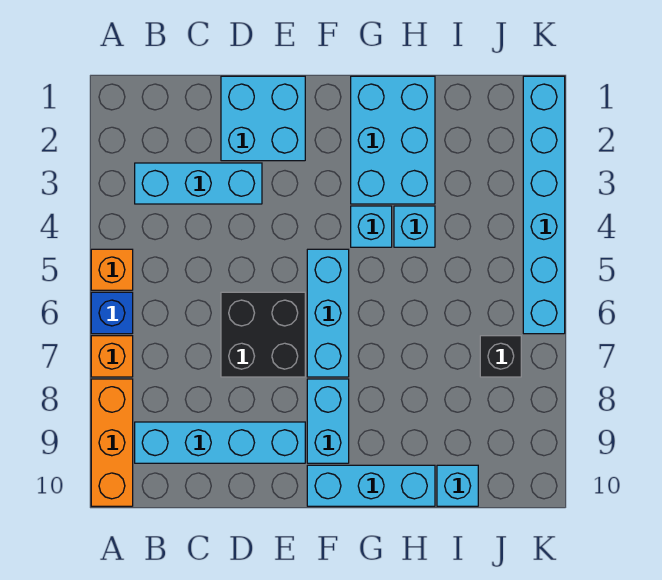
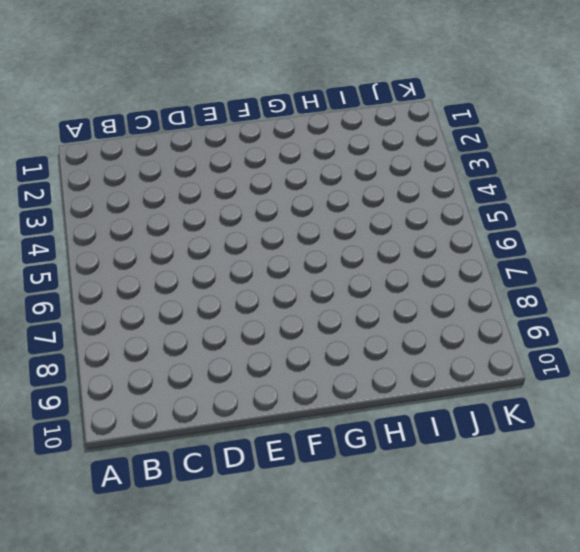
none -> orange brick A5 level 1
none -> blue brick A6 level 1
none -> orange brick A7 level 1

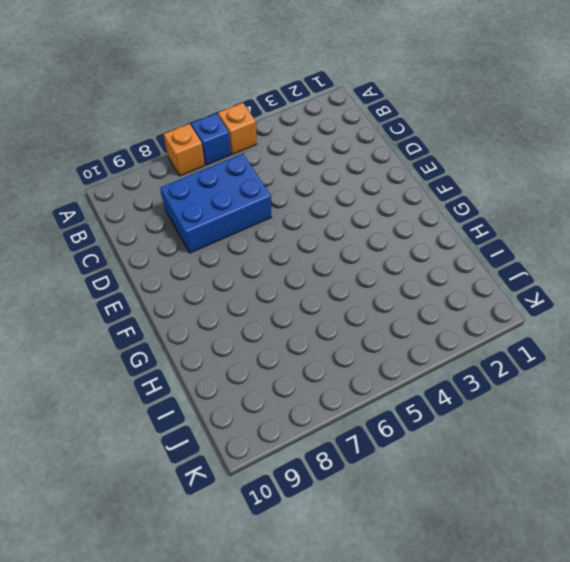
blue brick C6:D8 level 1 -> black brick D6:E7 level 1
none -> orange brick A8:A10 level 1
none -> cyan brick B3:D3 level 1
none -> cyan brick B9:E9 level 1

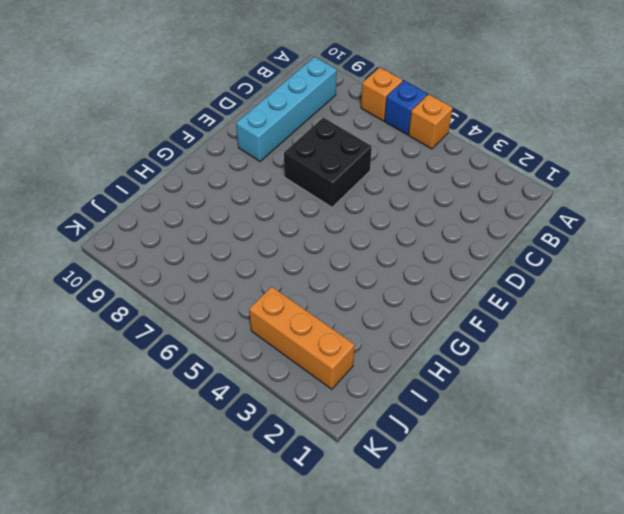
orange brick J2:J4 level 1 -> orange brick A8:A10 level 1
none -> cyan brick B3:D3 level 1
none -> cyan brick D1:E2 level 1
none -> cyan brick F5:F7 level 1

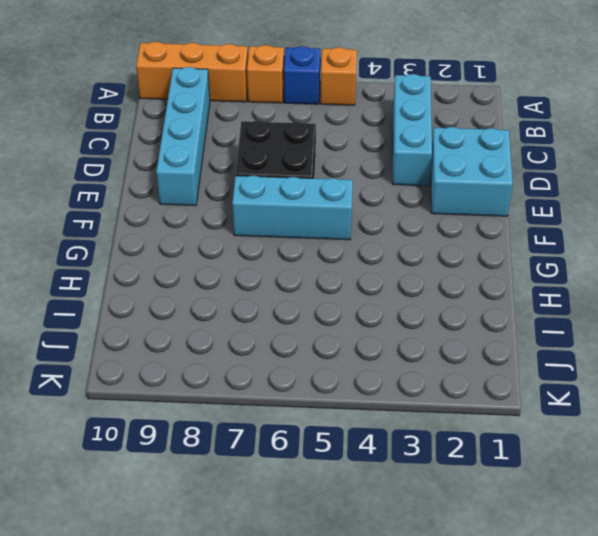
none -> cyan brick F8:F9 level 1
none -> cyan brick F10:H10 level 1
none -> cyan brick G1:H3 level 1

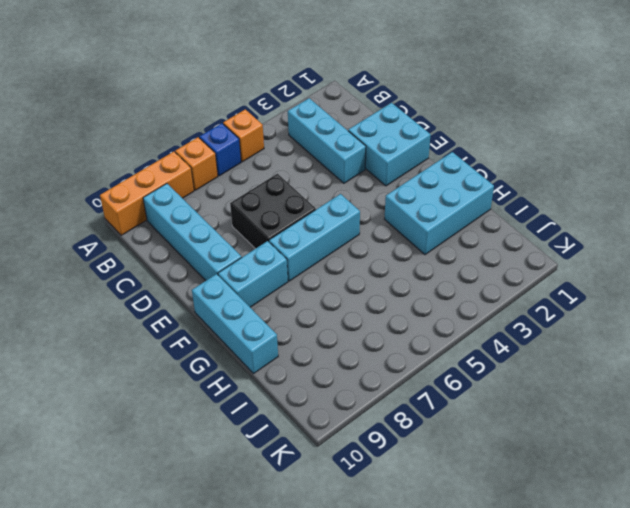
none -> cyan brick G4 level 1
none -> cyan brick H4 level 1
none -> cyan brick I10 level 1

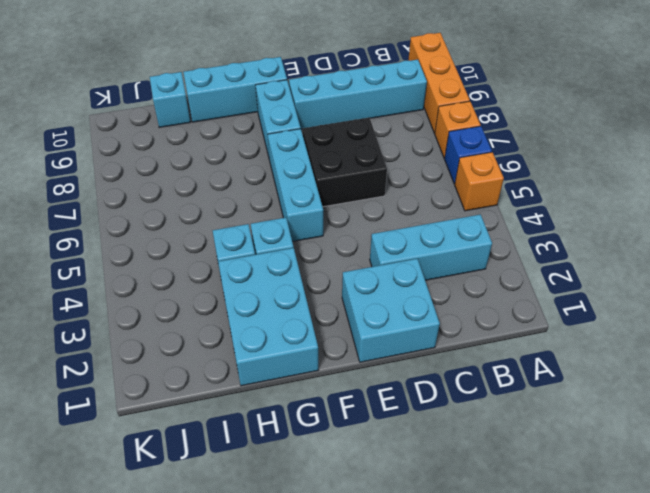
none -> black brick J7 level 1
none -> cyan brick K1:K6 level 1

